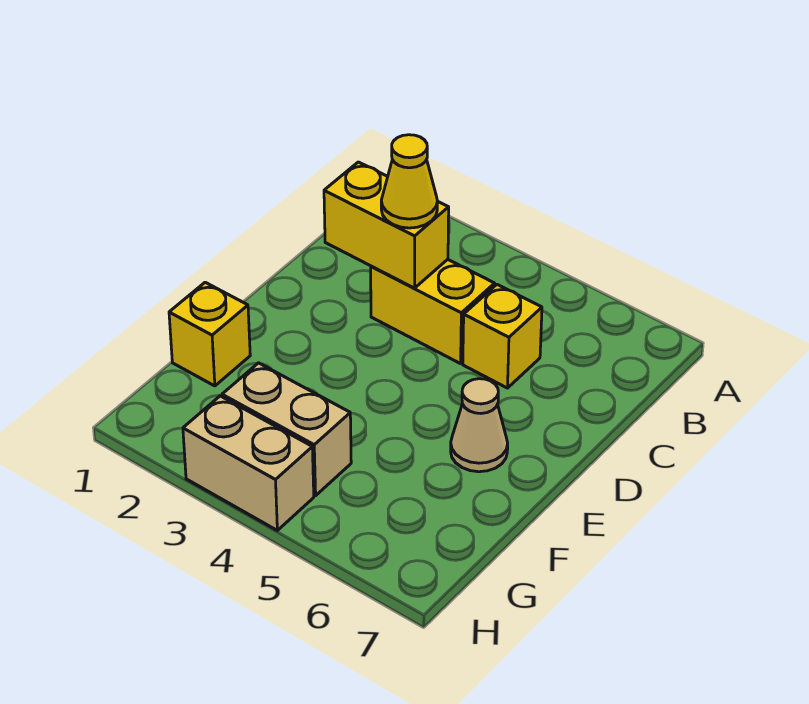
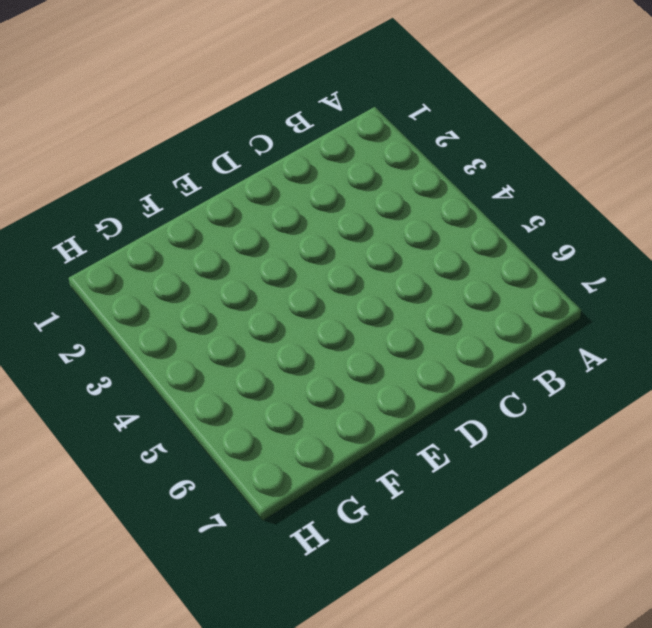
none -> yellow brick C3:C4 level 1
none -> yellow brick C5 level 1

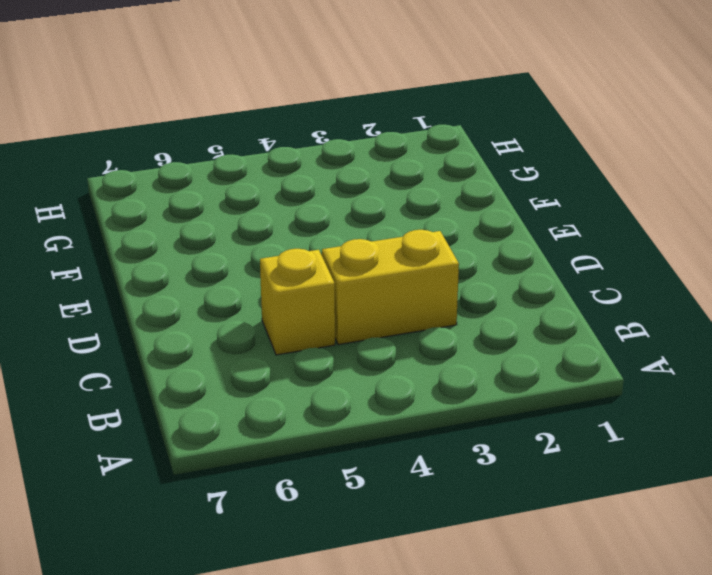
none -> tan cone E6 level 1
none -> yellow brick F1 level 1

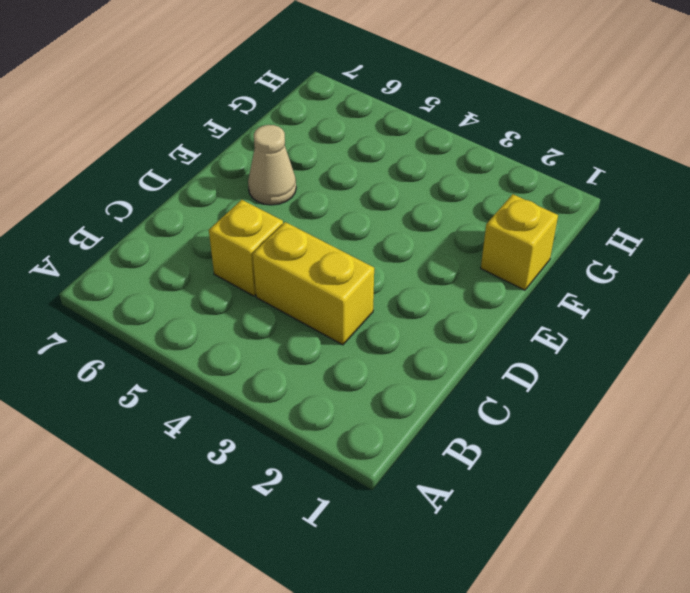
none -> tan brick G3:G4 level 1
none -> tan brick H3:H4 level 1

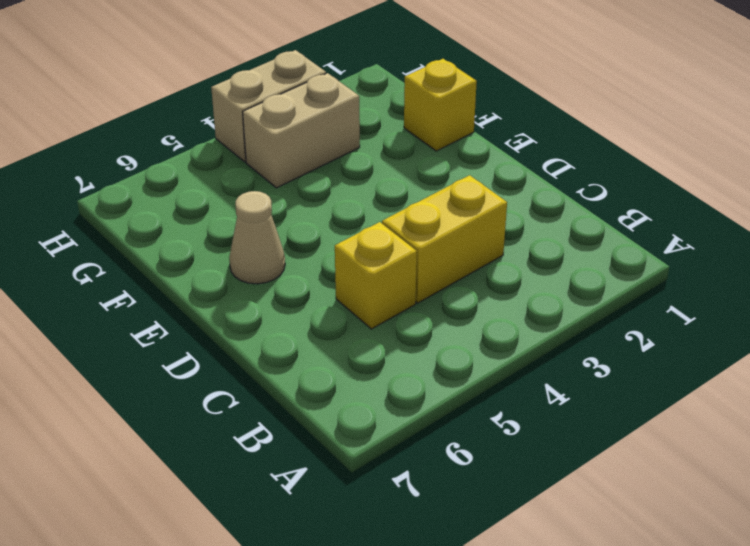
none -> yellow brick C2:C3 level 2
none -> yellow cone C3 level 3

